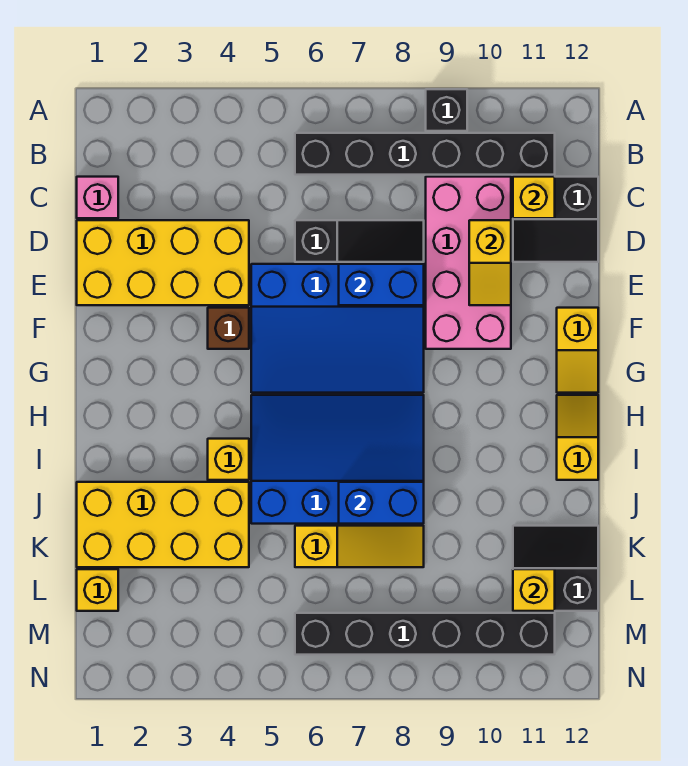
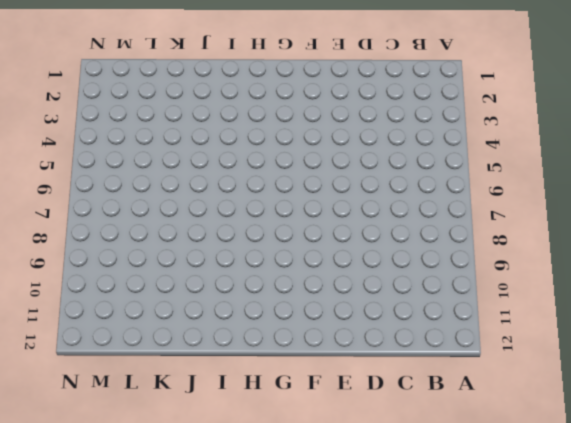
none -> black brick A9 level 1
none -> black brick B6:B11 level 1
none -> pink brick C1 level 1

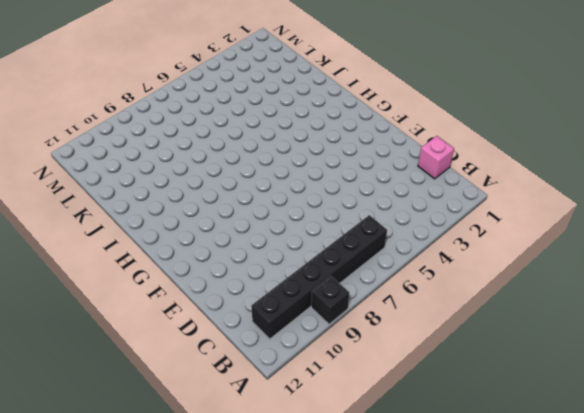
none -> pink brick C9:F10 level 1
none -> black slope C11:D12 level 1 top C
none -> yellow brick D1:E4 level 1

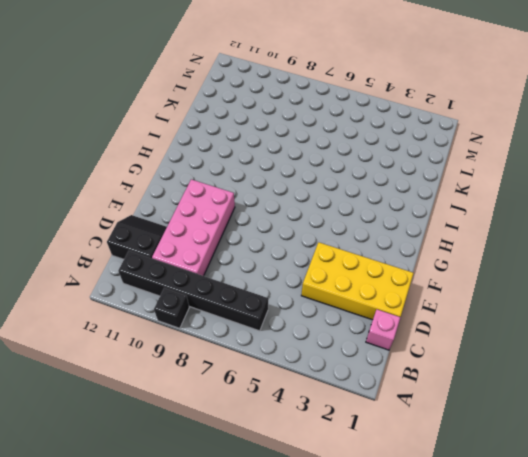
none -> black slope D6:D8 level 1 top 6
none -> blue slope E5:G8 level 1 top E
none -> brown brick F4 level 1

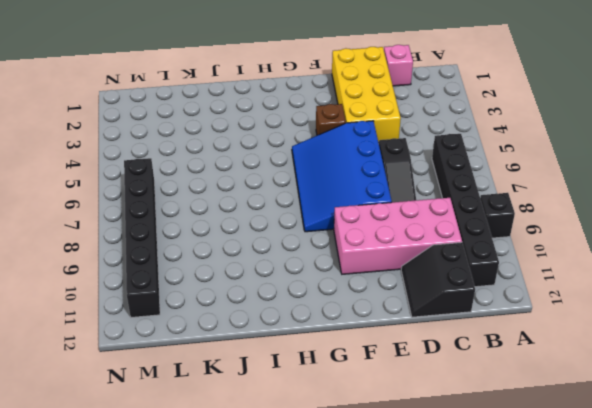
none -> yellow slope F12:G12 level 1 top F
none -> blue slope H5:J8 level 1 top J
none -> yellow slope H12:I12 level 1 top I

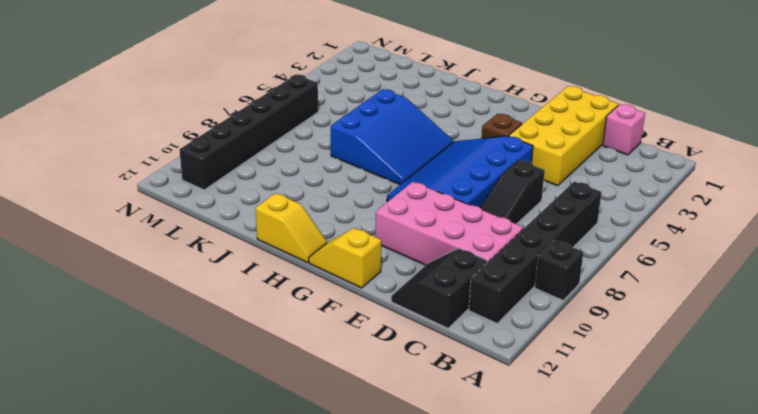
blue slope H5:J7 level 1 top J -> blue slope H5:J8 level 1 top J
none -> yellow brick I4 level 1
none -> yellow brick J1:K4 level 1
none -> yellow slope K6:K8 level 1 top 6

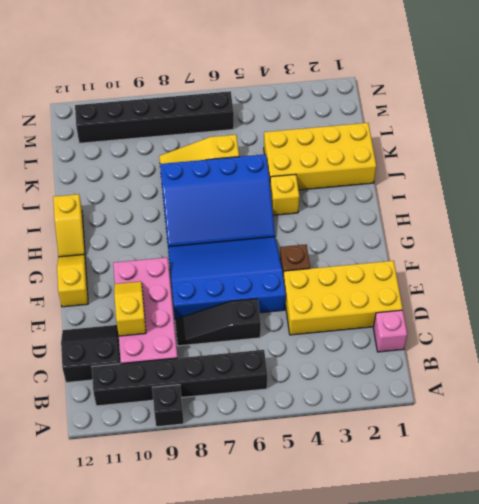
none -> black slope K11:L12 level 1 top L
none -> yellow brick L1 level 1
none -> yellow brick C11 level 2

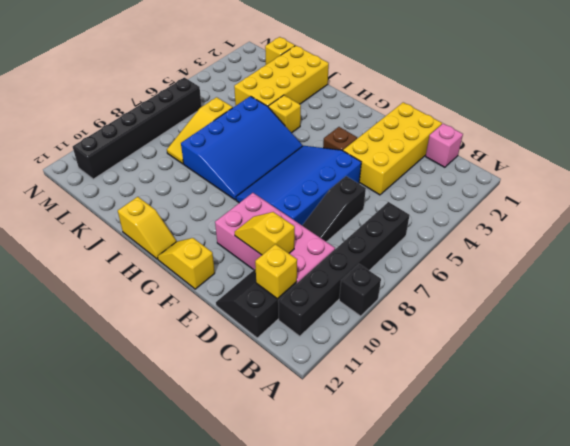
none -> black slope K11:L12 level 1 top L
none -> blue brick E7:E8 level 2
none -> blue brick J7:J8 level 2

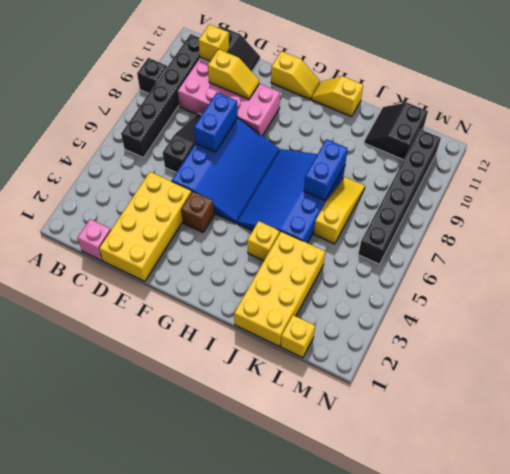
none -> yellow brick L11 level 2

